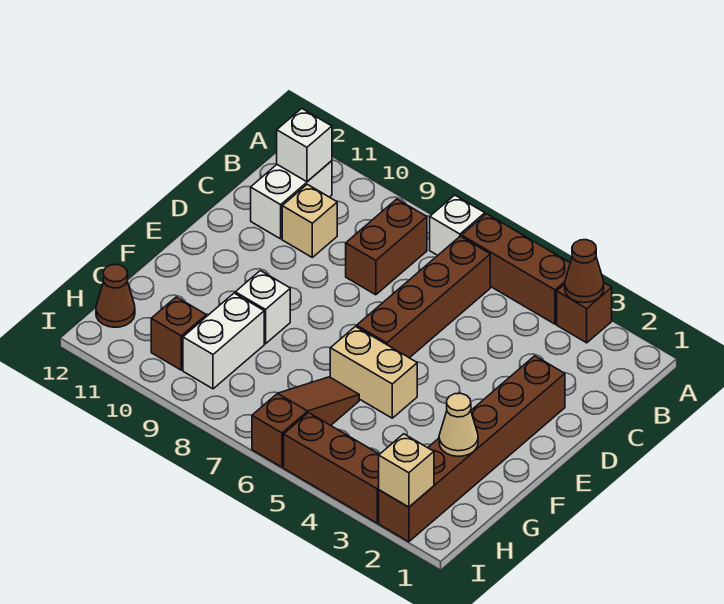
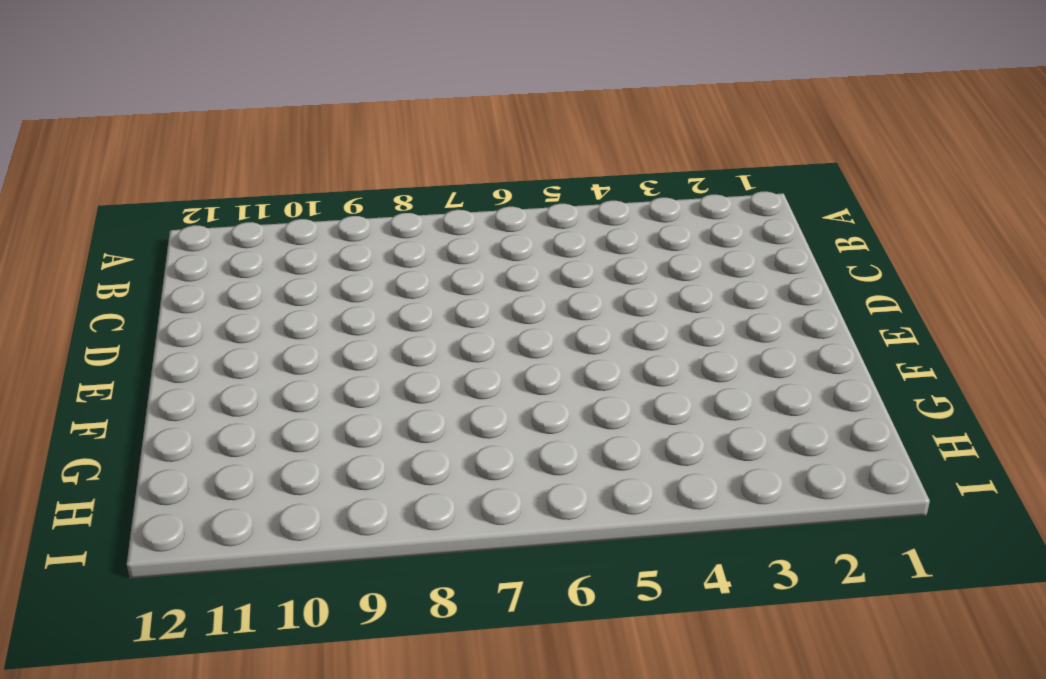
none -> brown brick A3 level 1
none -> brown brick A4:A6 level 1
none -> white brick A7 level 1

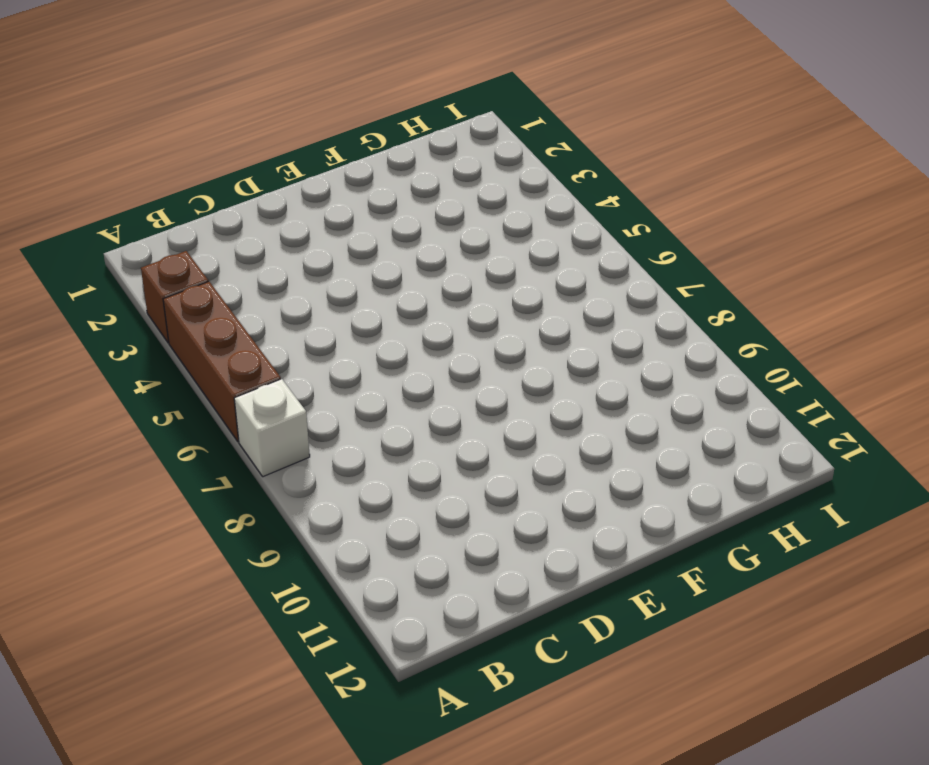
none -> brown brick B6:E6 level 1
none -> brown brick B8:C8 level 1
none -> white brick B11:C11 level 1

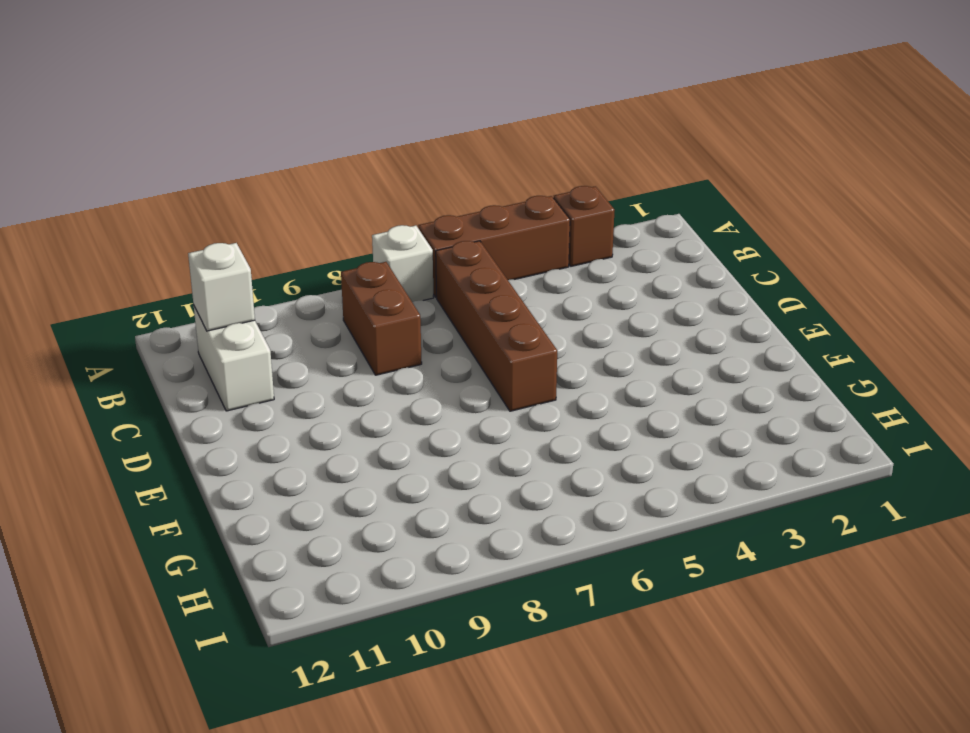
none -> tan brick C10 level 1
none -> brown brick D2:I2 level 1
none -> tan brick F5:F6 level 1

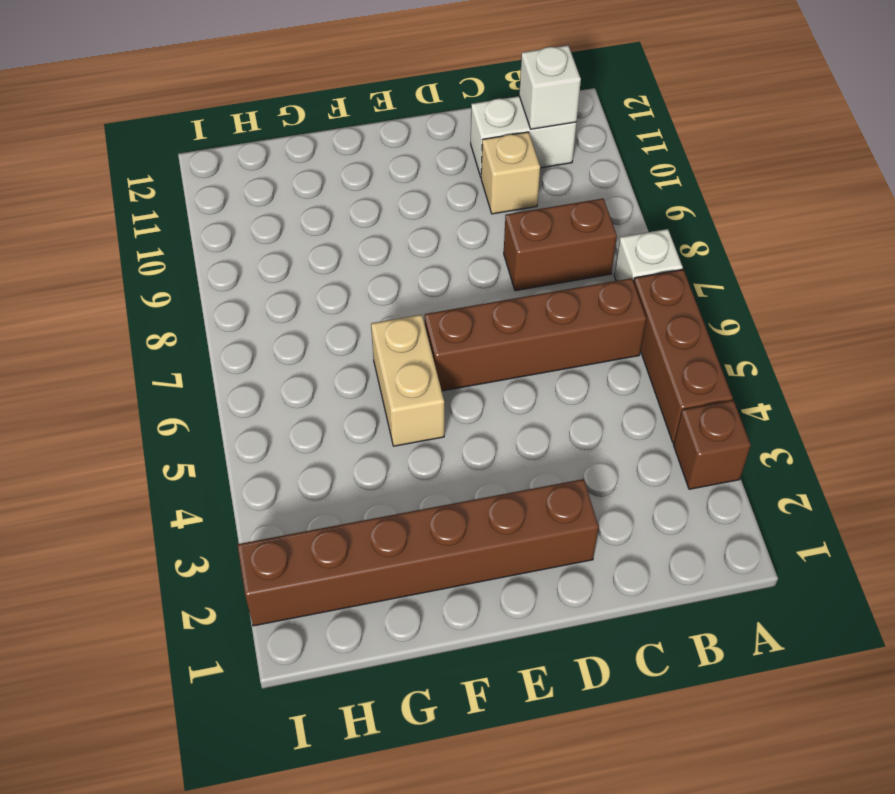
none -> white brick F9 level 1
none -> brown slope G6:I6 level 1 top I
none -> white brick G9:H9 level 1

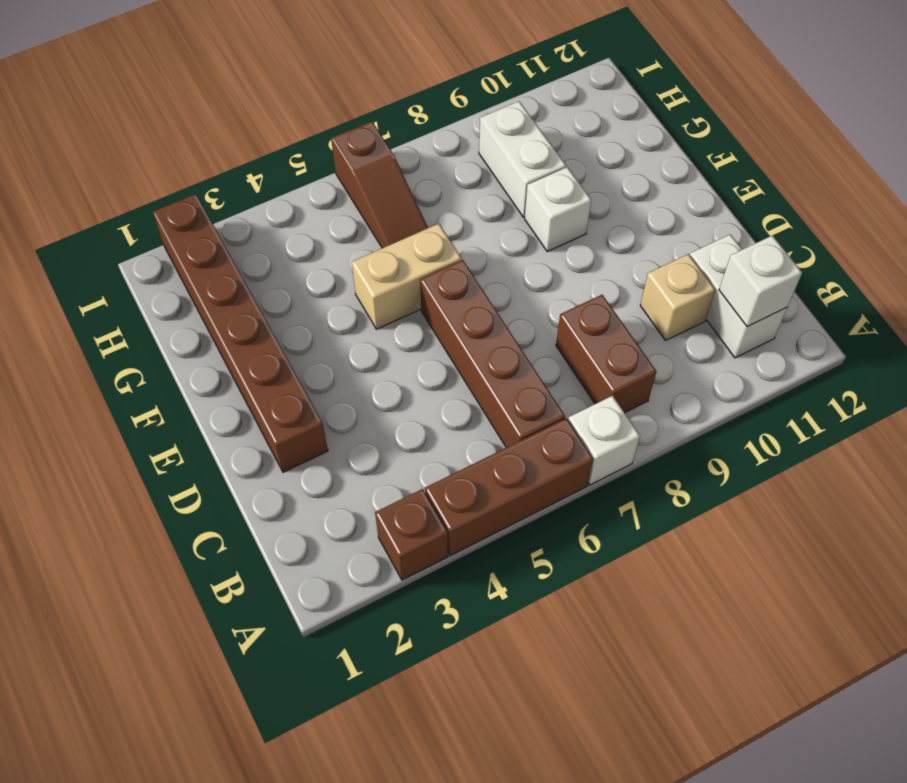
none -> brown brick H10 level 1
none -> brown cone H12 level 1
none -> brown brick I3:I5 level 1

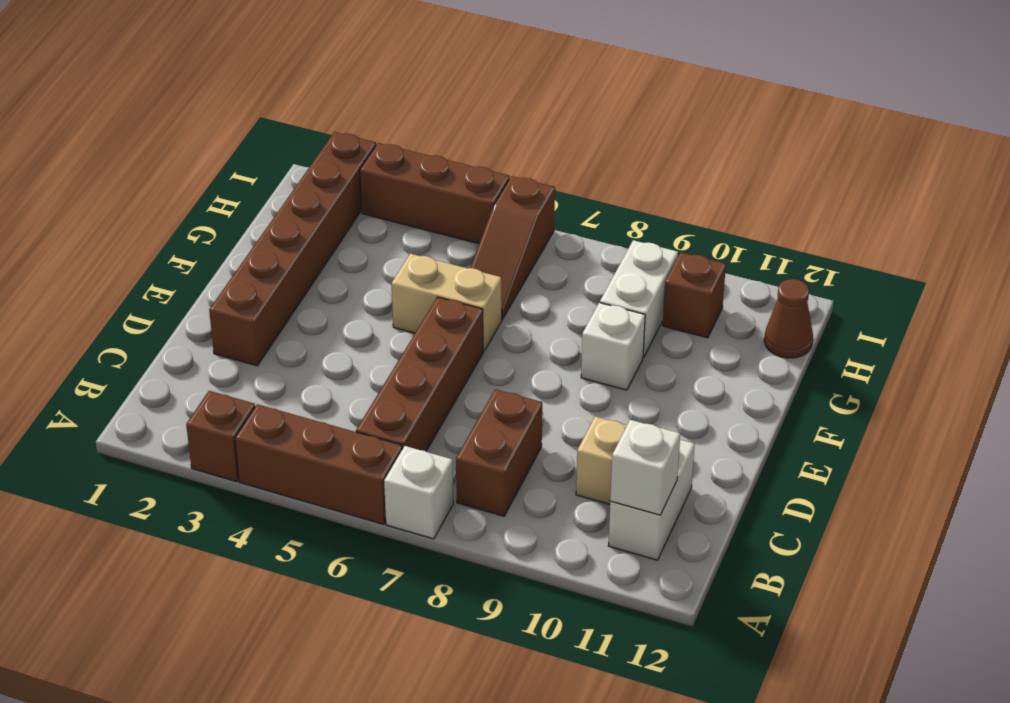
none -> brown cone A3 level 2
none -> tan cone G2 level 2
none -> tan brick I2 level 2

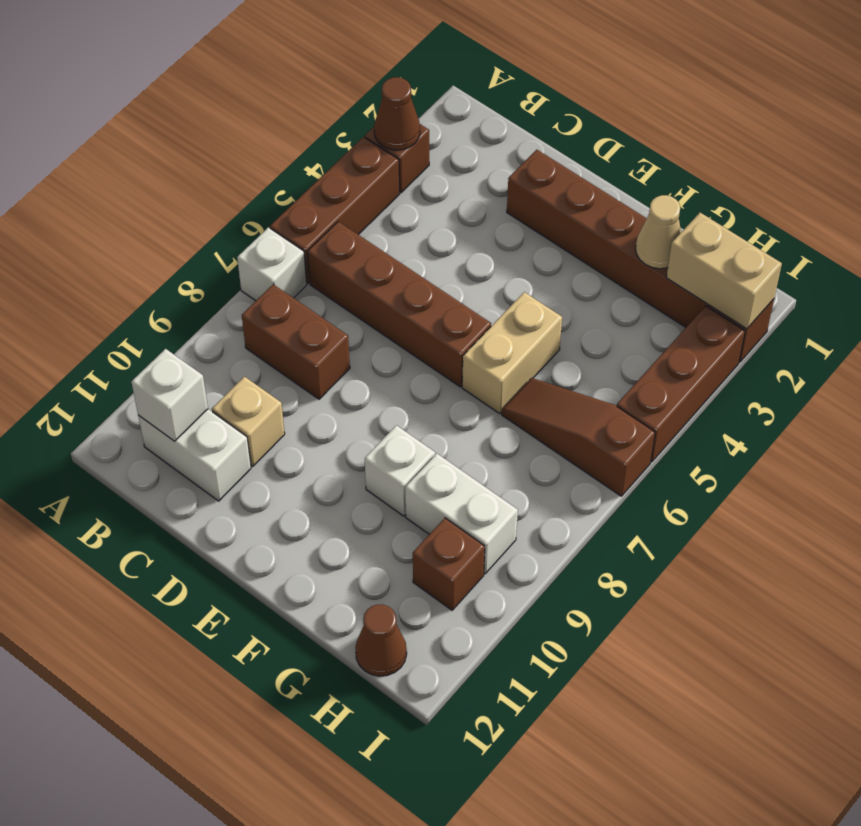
tan brick H2:I2 level 2 -> tan brick I2 level 2

